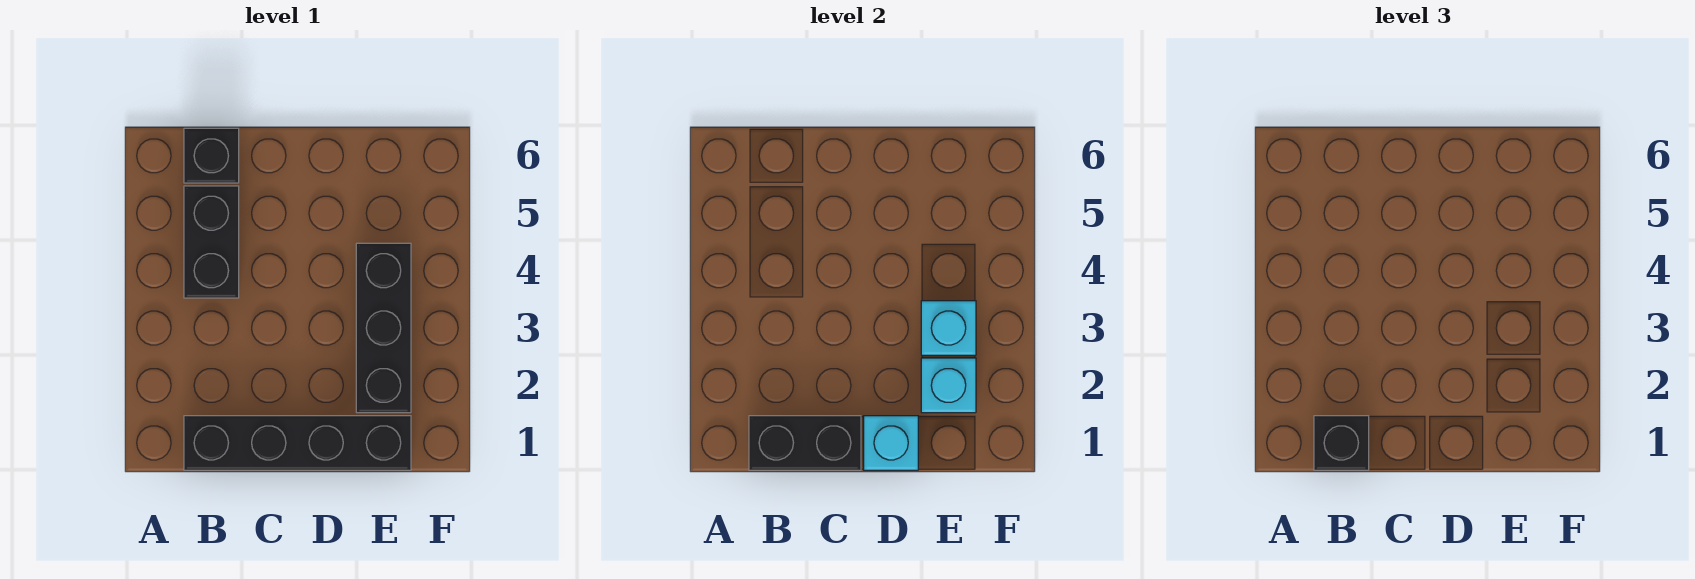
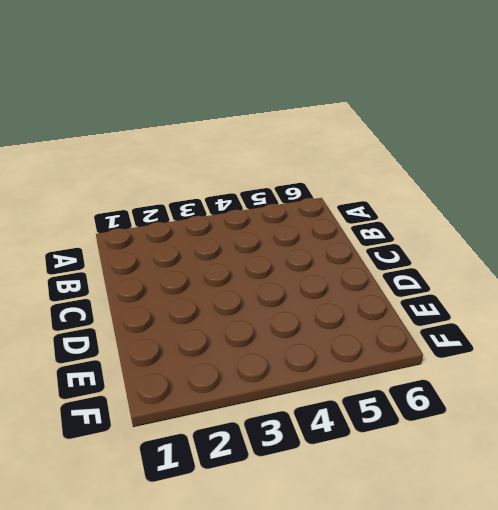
none -> black brick B1:E1 level 1
none -> black brick B4:B5 level 1

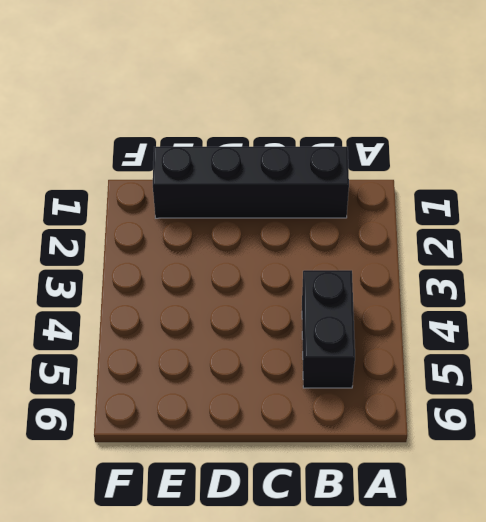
none -> black brick B6 level 1
none -> black brick E2:E4 level 1

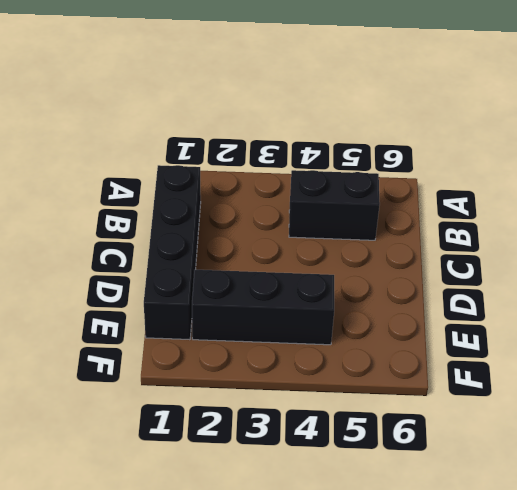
none -> black brick B6 level 1
none -> black brick B1:C1 level 2

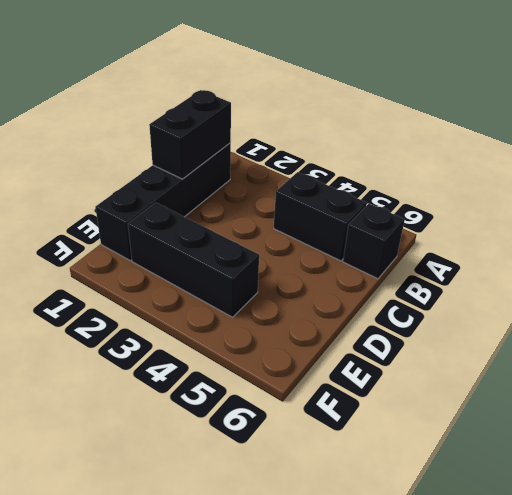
none -> cyan brick D1 level 2
none -> cyan brick E2 level 2

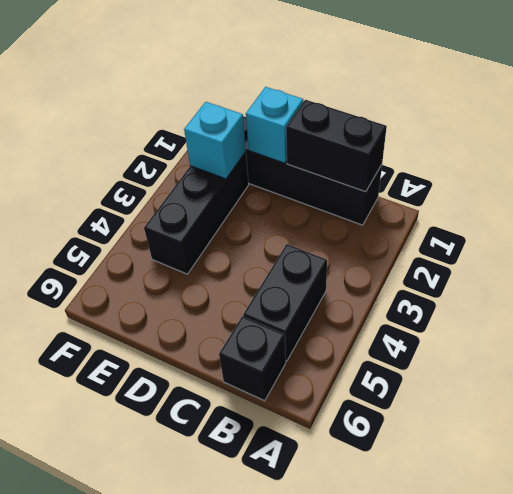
none -> cyan brick E3 level 2
none -> black brick B1 level 3

